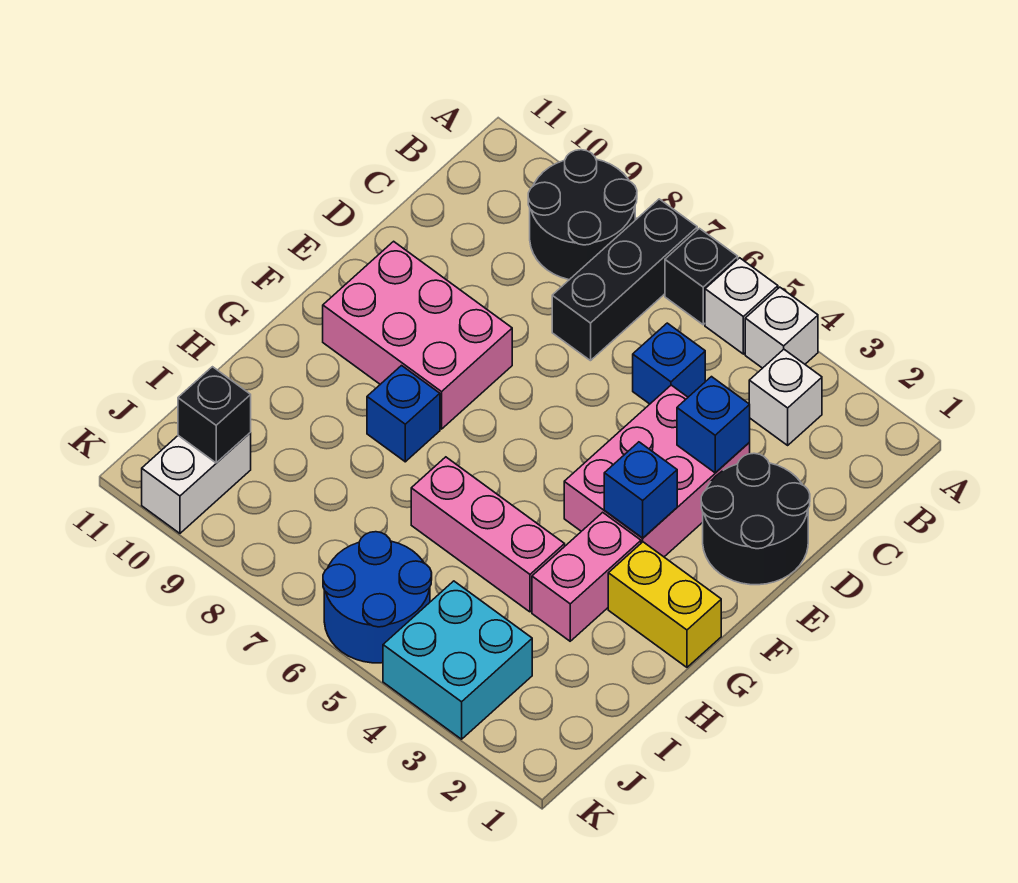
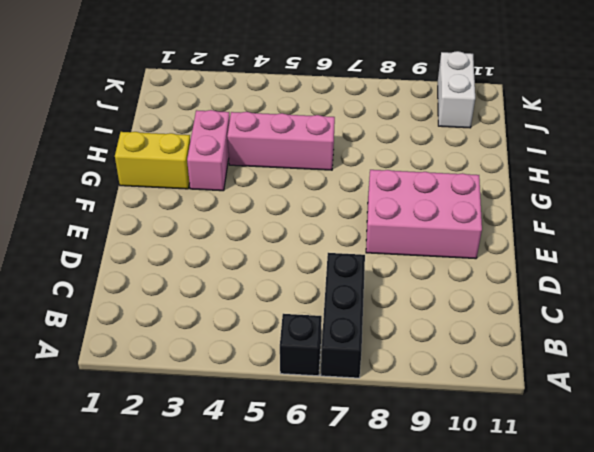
none -> white brick A4 level 1
none -> white brick A5 level 1
none -> black round brick A8:B9 level 1

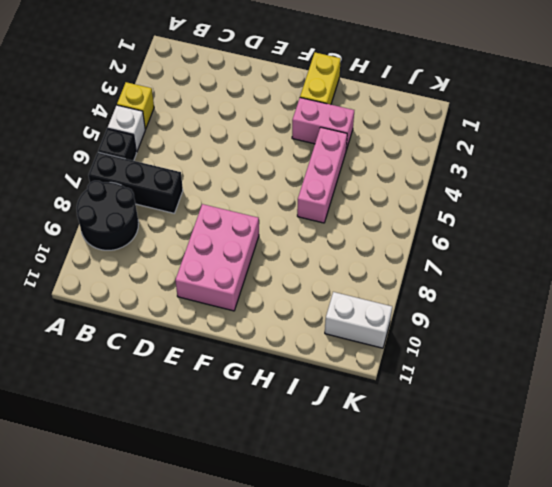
yellow brick A4 level 1 -> white brick A4 level 1
none -> white brick B3 level 1
none -> blue brick C5 level 1
none -> black round brick D1:E2 level 1

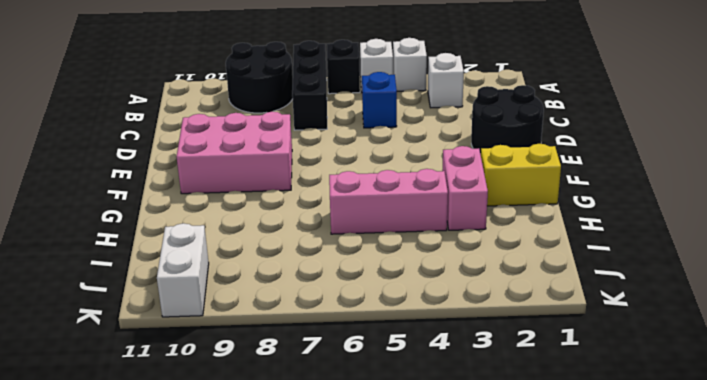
none -> pink brick D3:F4 level 1
none -> blue brick G8 level 1
none -> cyan brick J3:K4 level 1

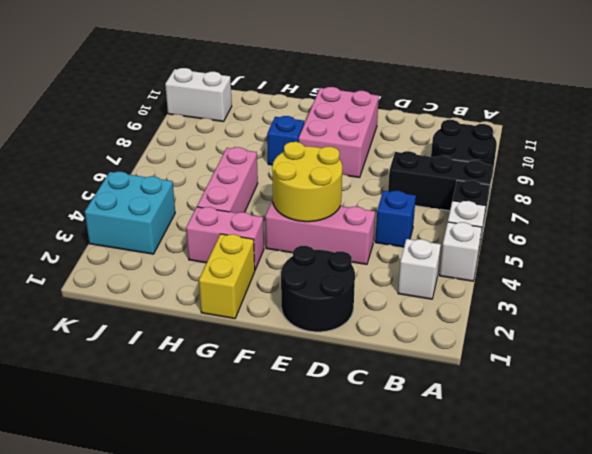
pink brick D4:F4 level 1 -> pink brick D3:F4 level 1
yellow round brick E4:F5 level 2 -> none
none -> blue round brick J5:K6 level 1
none -> blue brick D3 level 2
none -> blue brick F3 level 2

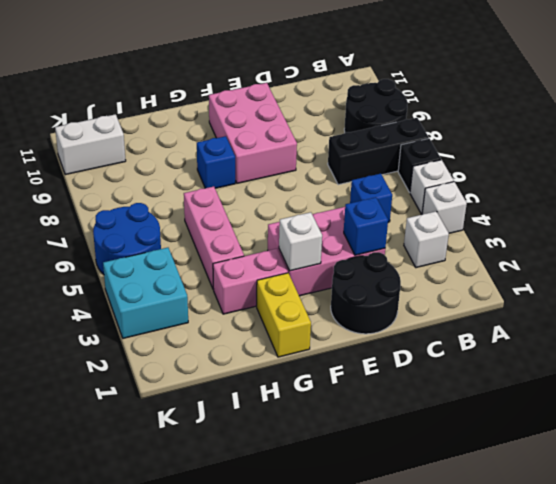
white brick F3 level 2 -> blue brick F3 level 2
none -> black brick J10 level 2

